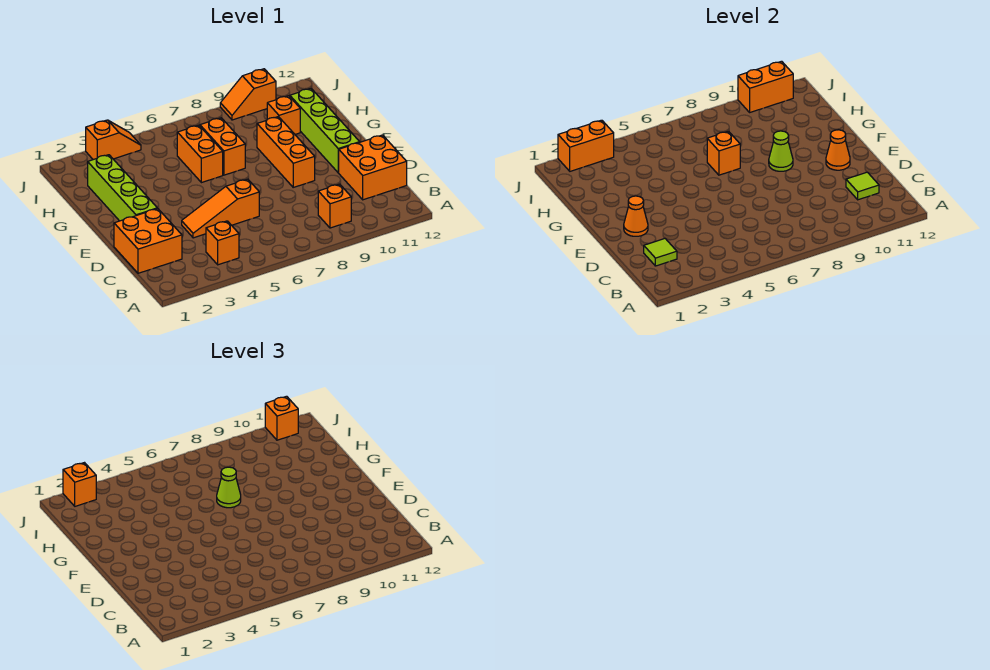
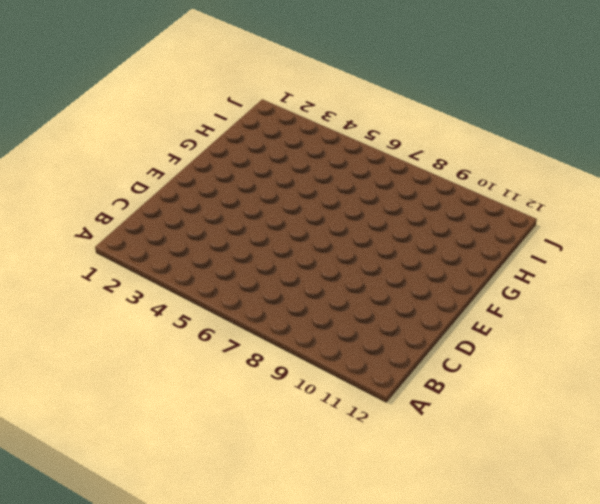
none -> orange brick B4 level 1
none -> orange brick B9 level 1
none -> orange brick C1:D2 level 1

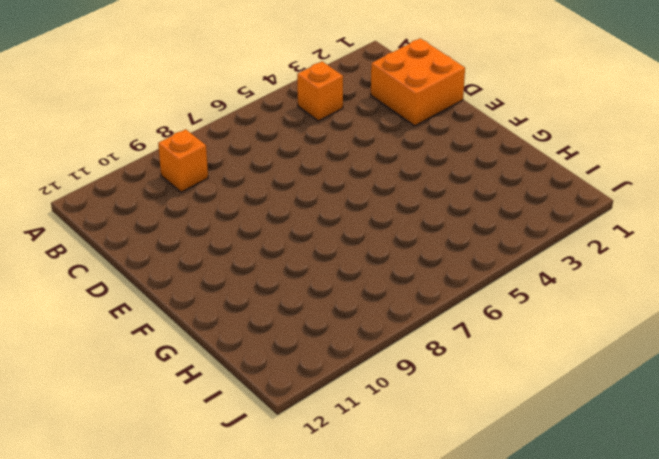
none -> orange brick C11:D12 level 1
none -> orange slope D4:D6 level 1 top 6
none -> lime brick E2:H2 level 1

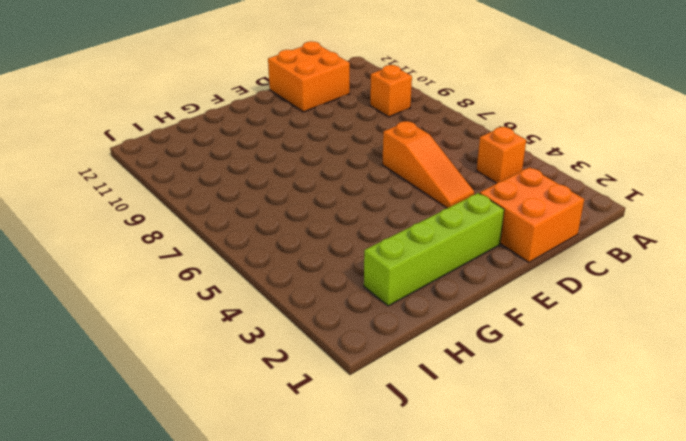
none -> orange brick E9:G9 level 1
none -> lime brick E11:H11 level 1
none -> orange brick G6:H6 level 1

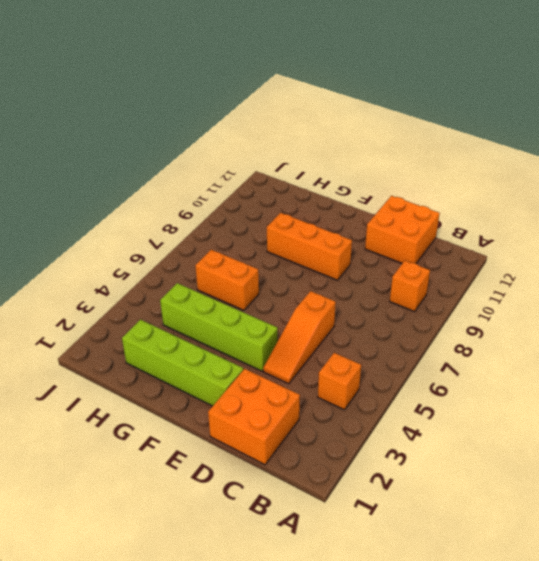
lime brick E4:H4 level 1 -> lime brick E11:H11 level 1
none -> orange brick G7:H7 level 1
none -> orange brick H10 level 1
none -> orange slope J3:J4 level 1 top 3

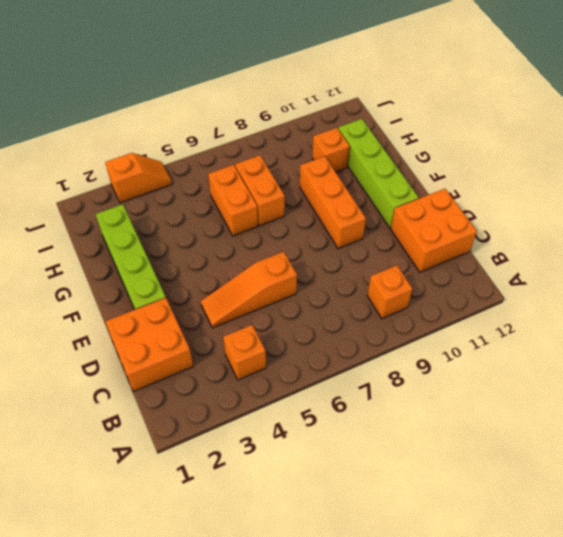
none -> orange slope J9:J10 level 1 top 10
none -> lime tile C2 level 2
none -> lime tile C11 level 2

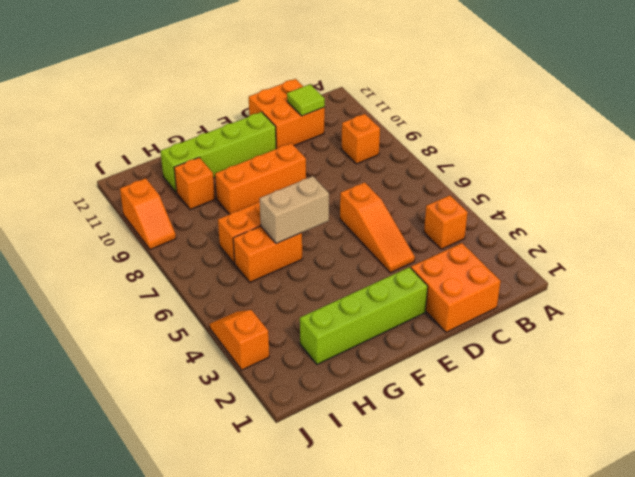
tan brick F6:G6 level 2 -> none
none -> lime tile C2 level 2
none -> orange cone E2 level 2
none -> orange cone E11 level 2

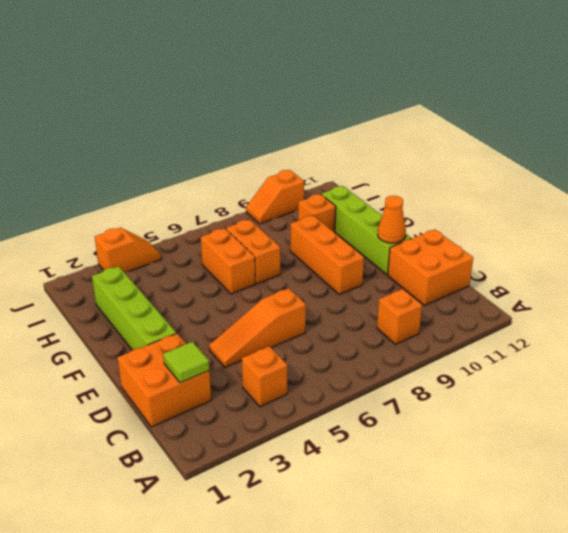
none -> lime tile C11 level 2
none -> orange cone E2 level 2
none -> lime cone F9 level 2

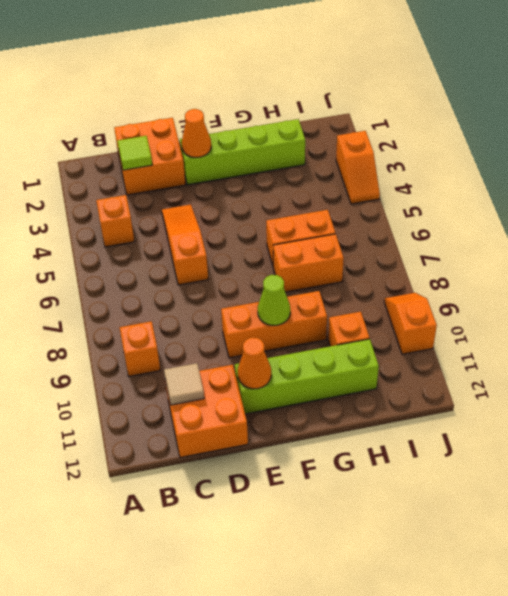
tan tile C11 level 2 -> lime tile C11 level 2
none -> orange brick G7 level 2
none -> orange brick J2:J3 level 2
none -> orange brick J10:J11 level 2

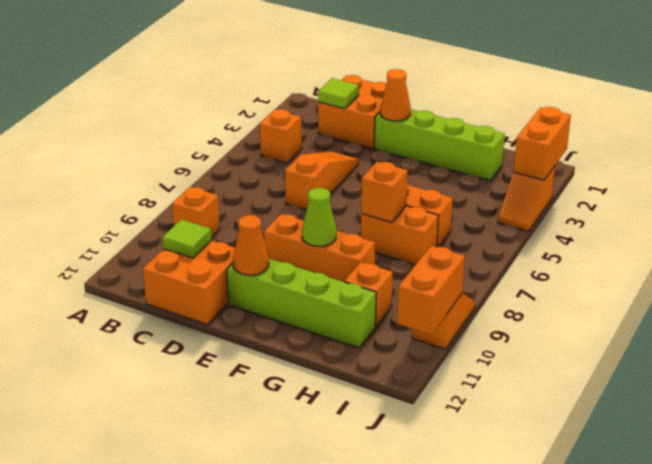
none -> lime cone G7 level 3
none -> orange brick J2 level 3
none -> orange brick J11 level 3

